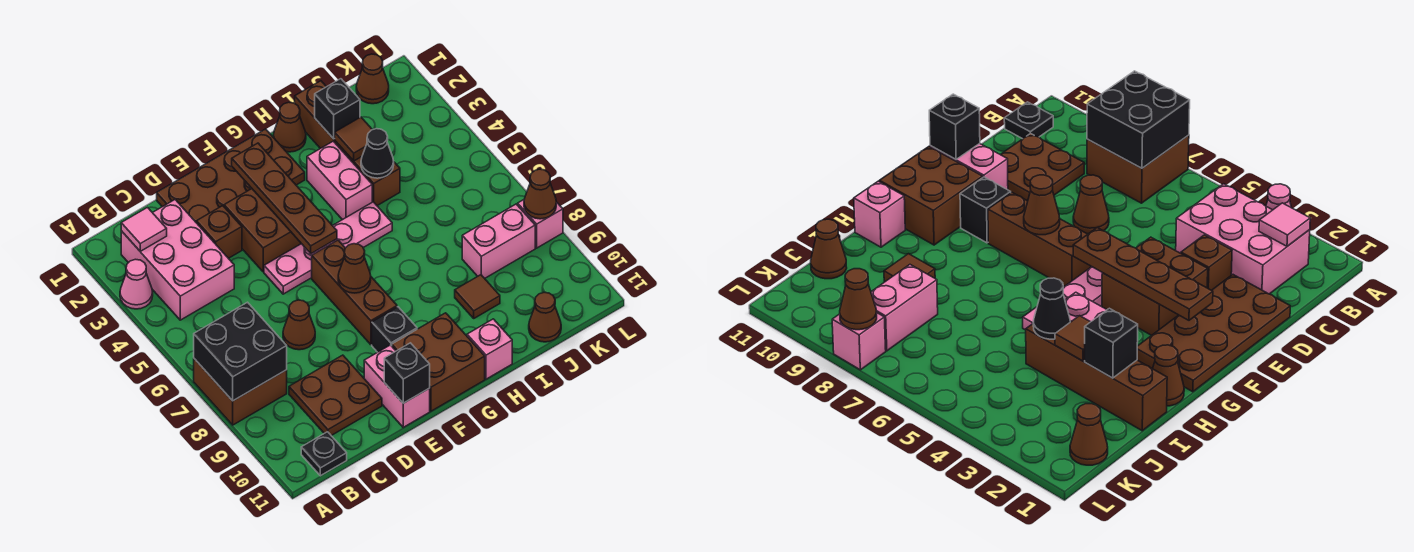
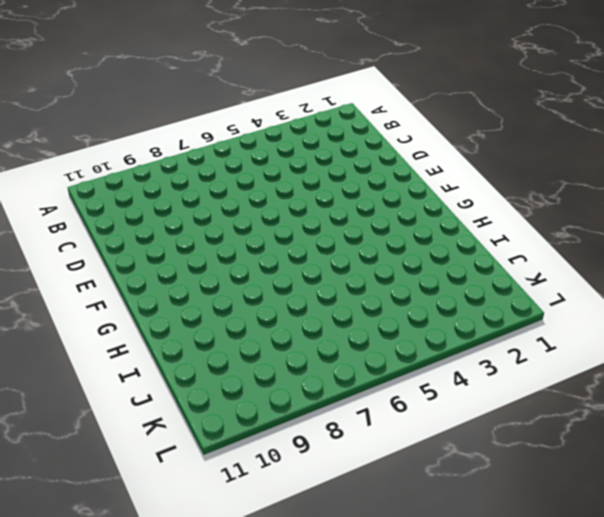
none -> pink cone A3 level 1
none -> brown brick A7:B8 level 1
none -> pink brick B2:C4 level 1
none -> black plate B11 level 1

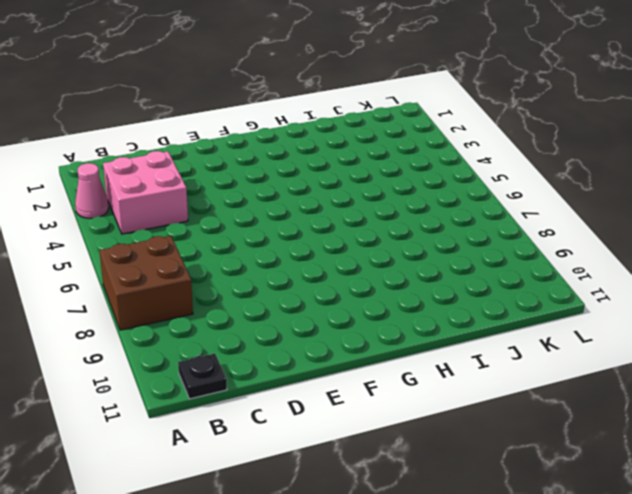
pink brick B3:C4 level 1 -> pink brick B2:C4 level 1
none -> brown plate C9:D10 level 1
none -> brown plate D1:G2 level 1
none -> brown brick D3 level 1
none -> brown cone D7 level 1

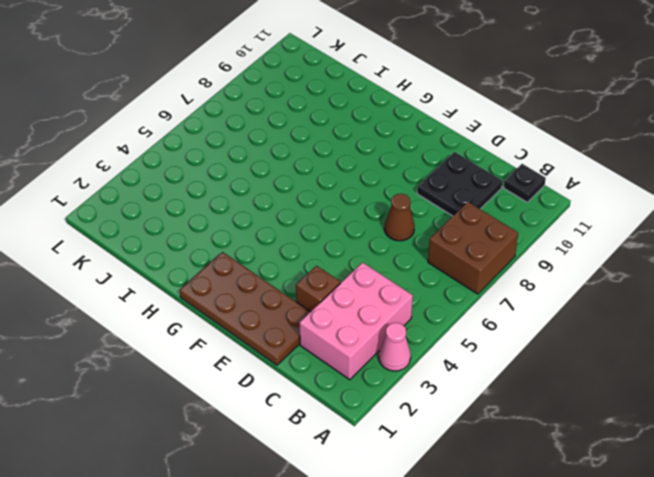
black plate C9:D10 level 1 -> brown plate C9:D10 level 1
none -> brown brick E3:F4 level 1
none -> pink plate E5:H5 level 1
none -> pink brick E10:E11 level 1
none -> brown brick F6:F8 level 1

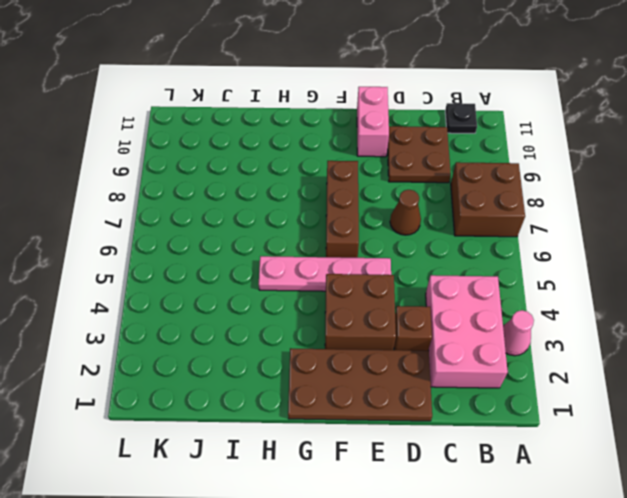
none -> black brick F9 level 1
none -> brown brick F10:G11 level 1
none -> brown cone H1 level 1
none -> pink brick H3:H4 level 1

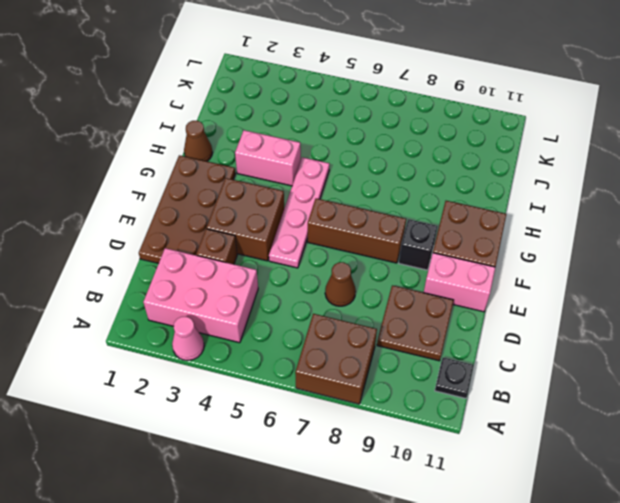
none -> pink brick H11 level 1
none -> brown brick I1:I4 level 1
none -> brown tile I9 level 1
none -> pink brick J8:K8 level 1

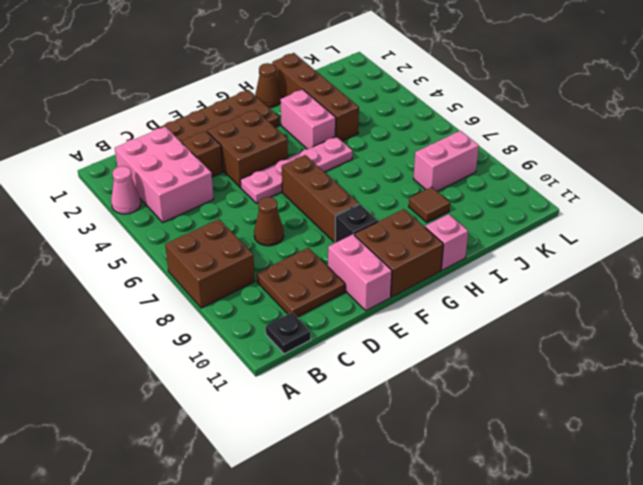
none -> brown cone J11 level 1
none -> brown cone K1 level 1
none -> pink brick L8 level 1
none -> black brick A7:B8 level 2

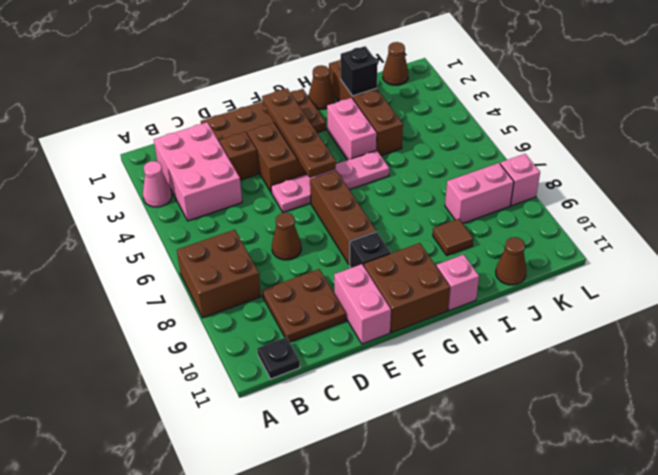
none -> black brick A7:B8 level 2
none -> pink tile B2 level 2
none -> black brick E11 level 2
none -> brown cone F7 level 2

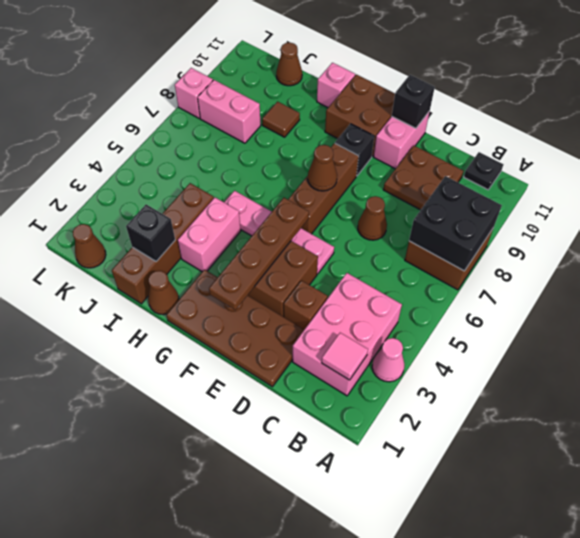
none -> brown tile I3 level 2
none -> black cone I4 level 2
none -> brown cone L8 level 2

